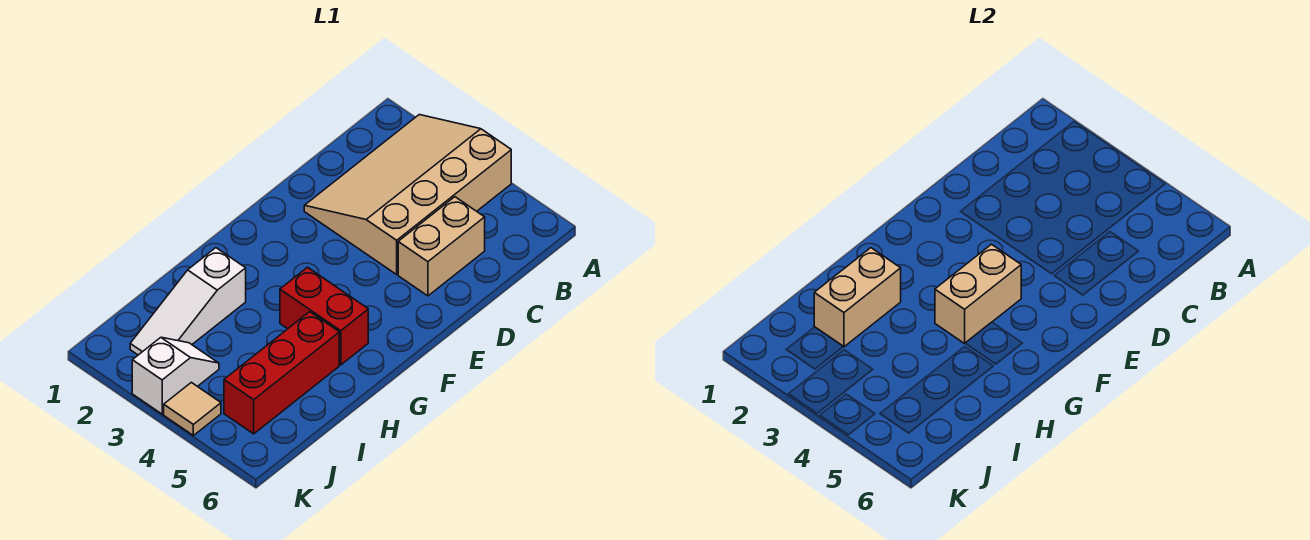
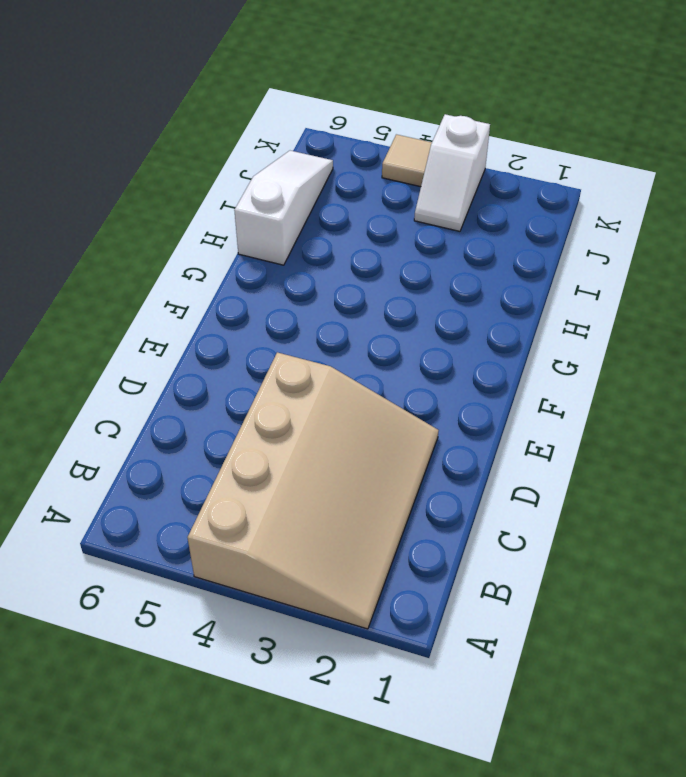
white slope H6:J6 level 1 top H -> white slope H2:J2 level 1 top H
none -> tan brick C5:D5 level 1
none -> red brick G4:G5 level 1

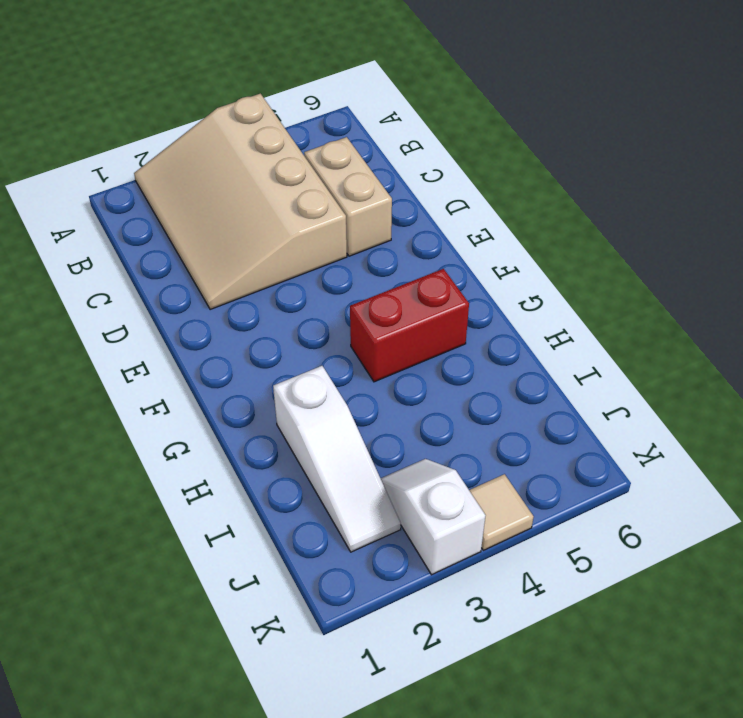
none -> red brick H5:J5 level 1
none -> tan brick F4:G4 level 2

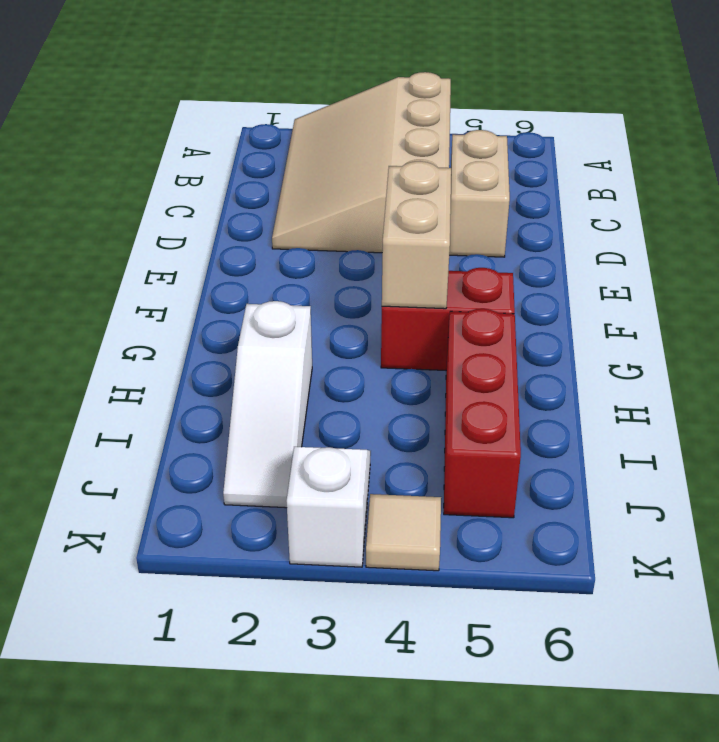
none -> tan brick H2:I2 level 2

